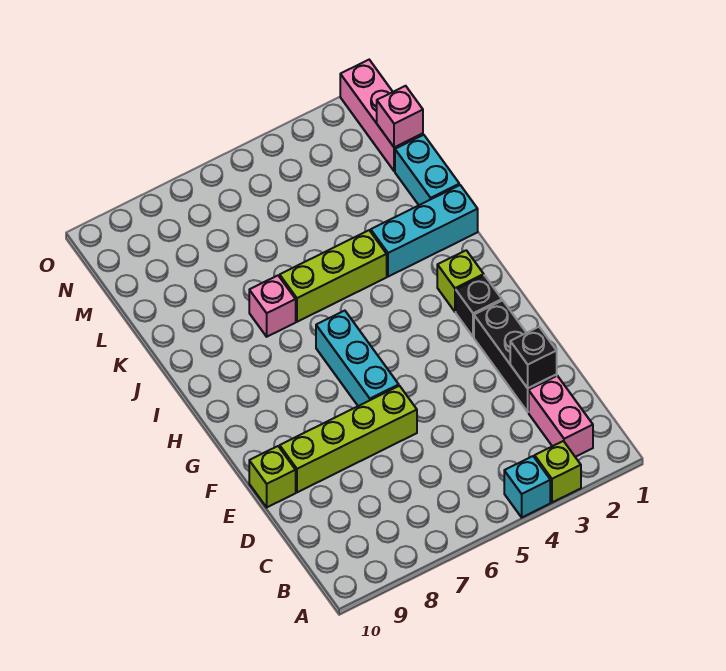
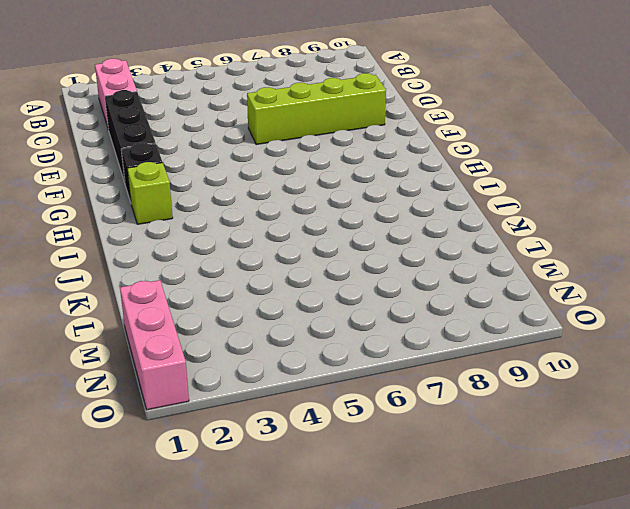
none -> lime brick A3 level 1
none -> cyan brick A4 level 1
none -> lime brick E10 level 1

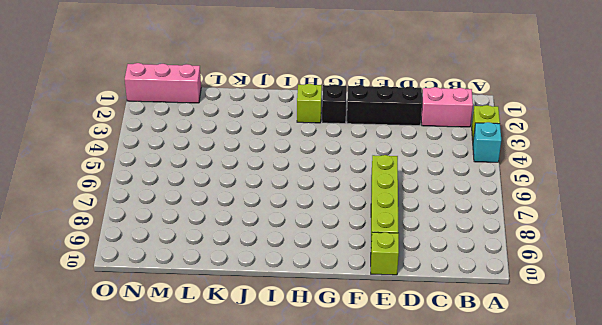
none -> cyan brick F6:H6 level 1
none -> cyan brick J1:J3 level 1
none -> lime brick J4:J6 level 1

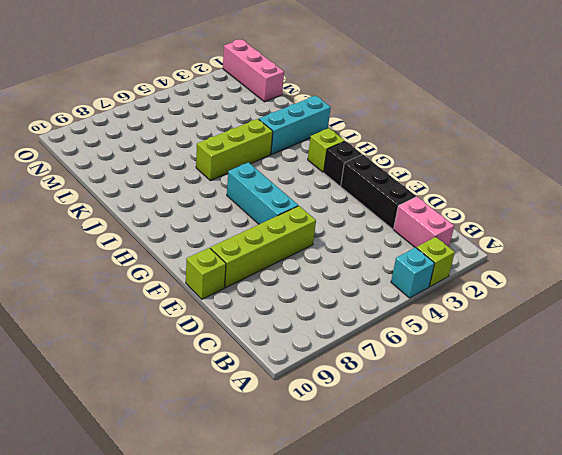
none -> pink brick J7 level 1
none -> cyan brick K1:L1 level 1
none -> black brick D2 level 2

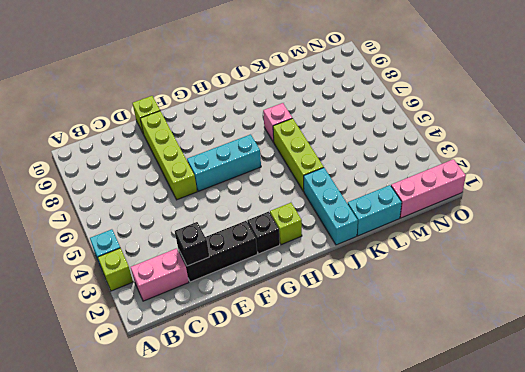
none -> pink brick M1 level 2

